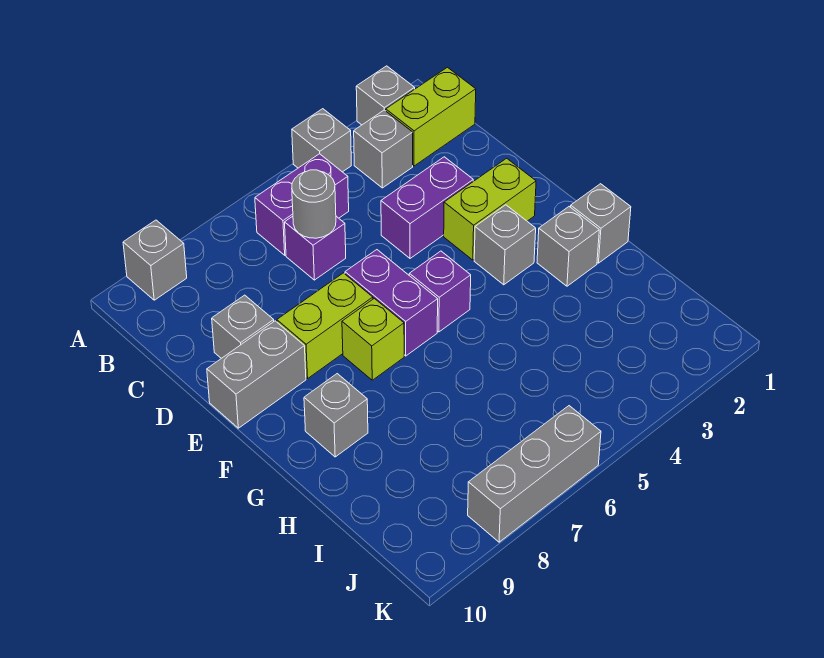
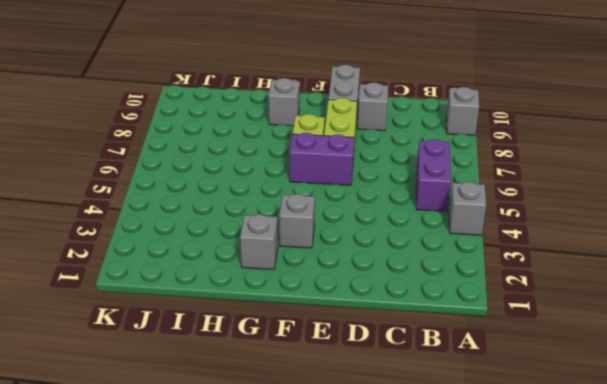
none -> grey brick A2 level 1
none -> lime brick B1:B2 level 1
none -> grey brick B3 level 1

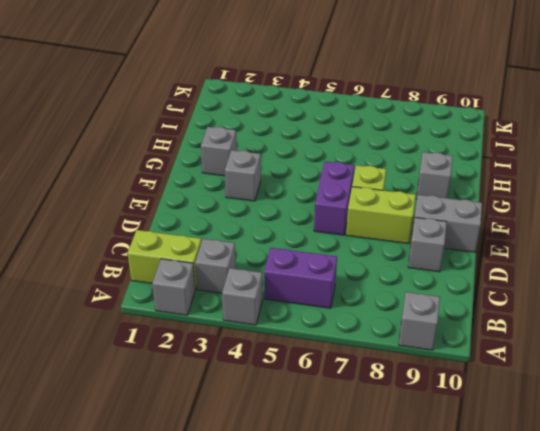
none -> purple brick C6 level 1
none -> purple brick D3:D4 level 1
none -> lime brick E2:E3 level 1

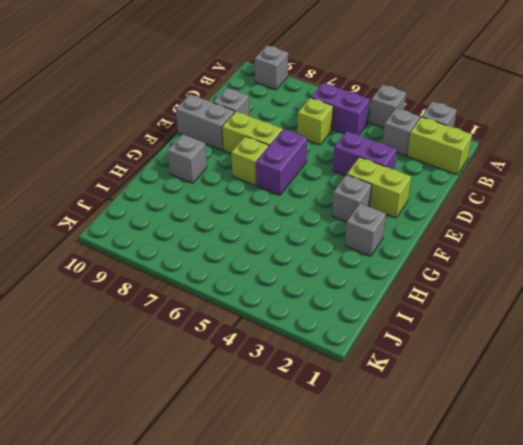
lime brick C6 level 1 -> purple brick C6 level 1
none -> purple brick F5 level 1
none -> grey brick G1 level 1
none -> grey brick K6:K8 level 1

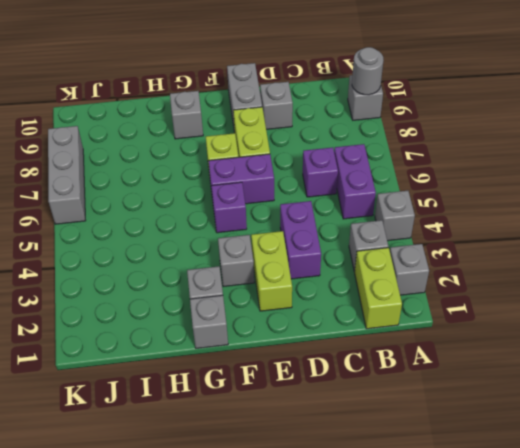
grey round brick A9 level 2 -> grey round brick C6 level 2

